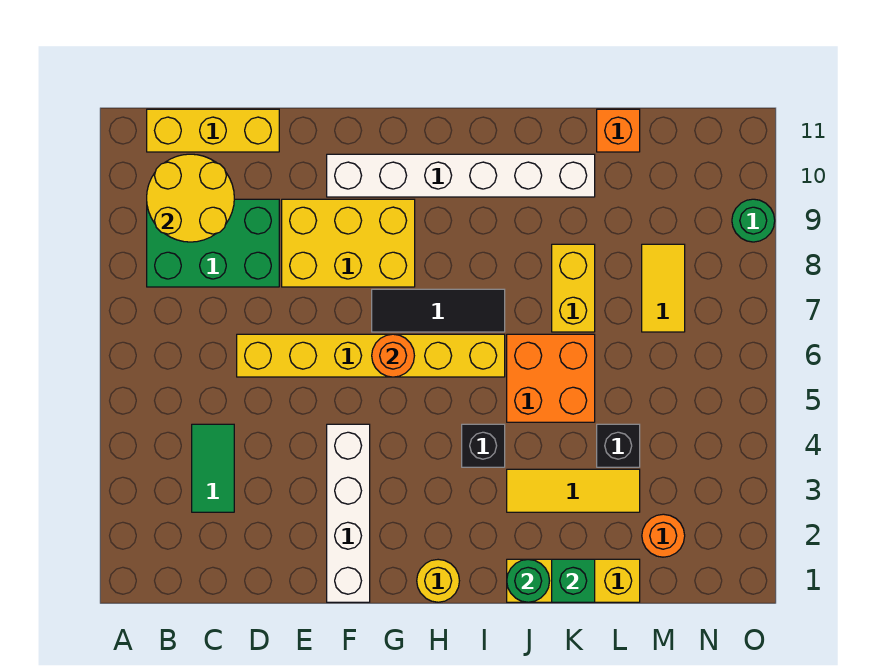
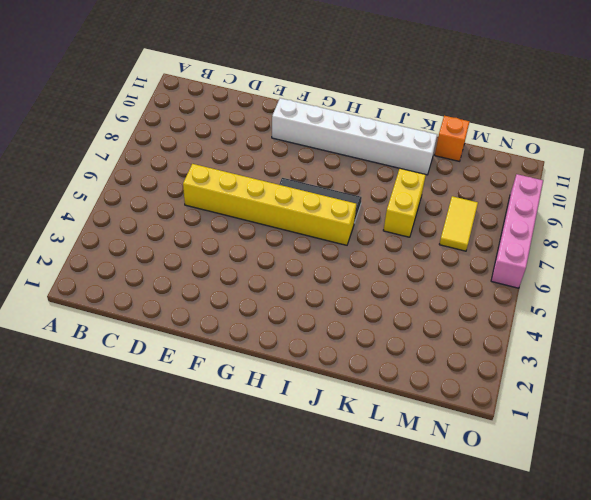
pink brick O6:O9 level 1 -> green round brick O9 level 1
none -> green brick B8:D9 level 1
none -> yellow brick B11:D11 level 1
none -> green tile C3:C4 level 1

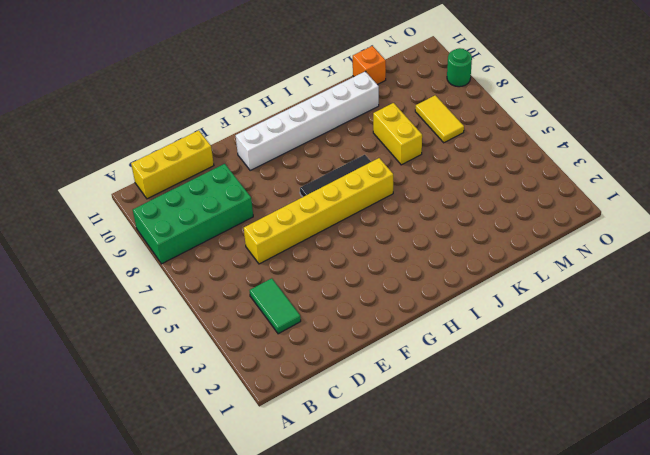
green brick A8:D9 level 1 -> green brick B8:D9 level 1
none -> yellow brick E8:G9 level 1
none -> white brick F1:F4 level 1
none -> yellow round brick H1 level 1

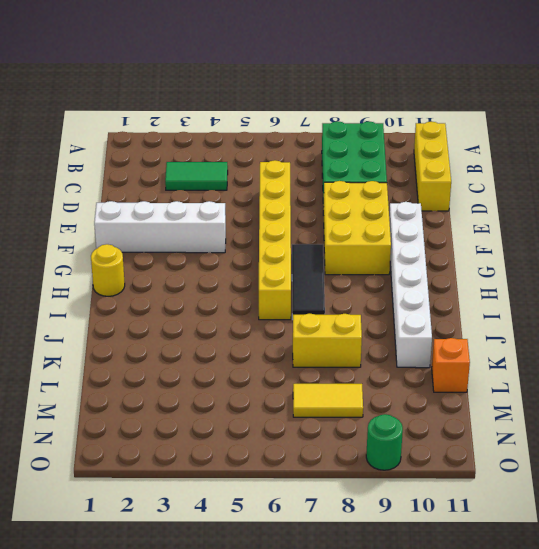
none -> black brick I4 level 1
none -> yellow brick J1:L1 level 1
none -> yellow tile J3:L3 level 1

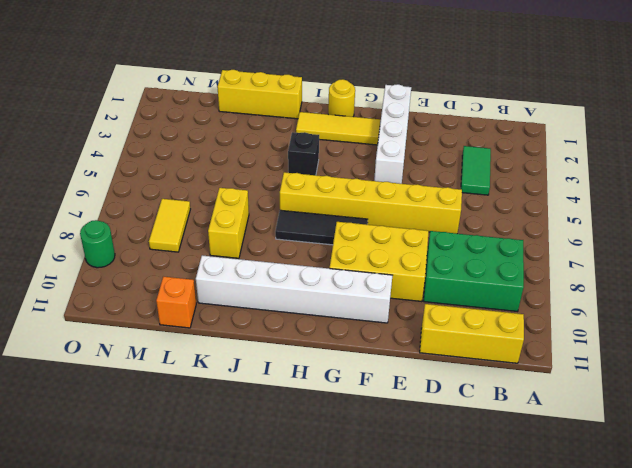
yellow tile G2:I2 level 1 -> yellow tile J3:L3 level 1
none -> orange brick J5:K6 level 1
none -> black brick L4 level 1
none -> orange round brick M2 level 1

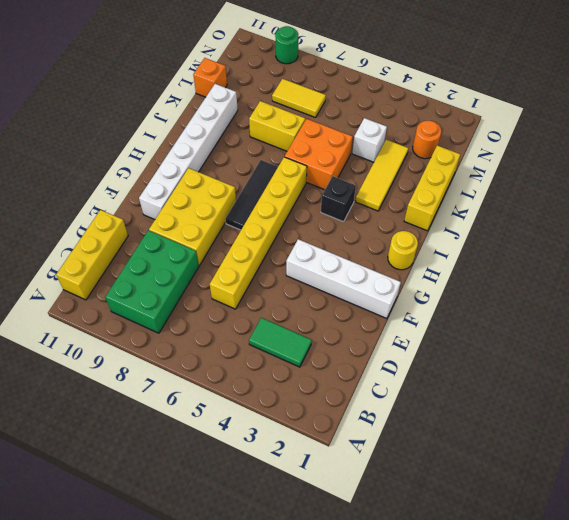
white brick L4 level 1 -> black brick L4 level 1
none -> yellow round brick B9:C10 level 2
none -> orange round brick G6 level 2
none -> green round brick J1 level 2

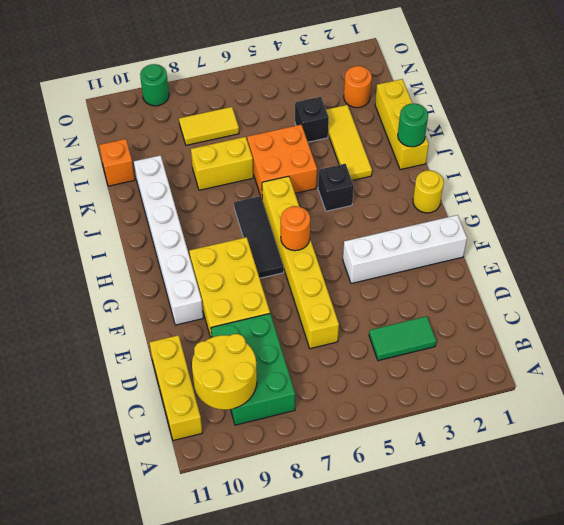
none -> green brick K1 level 2

